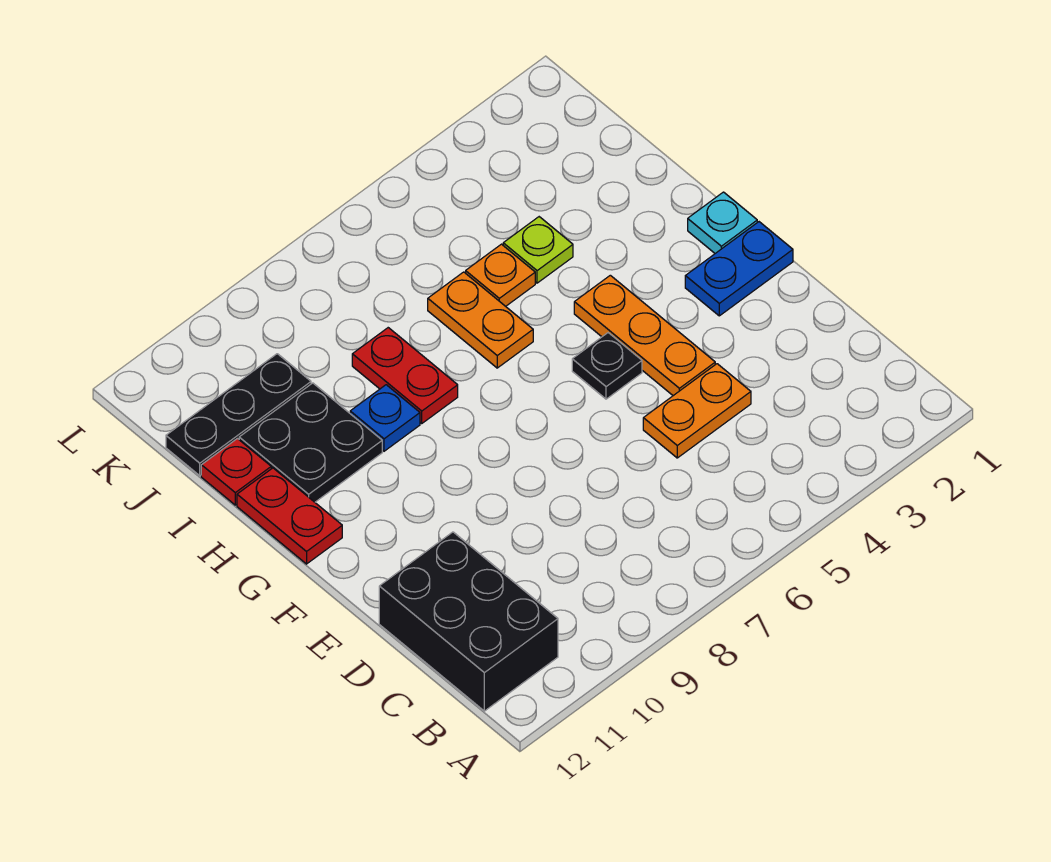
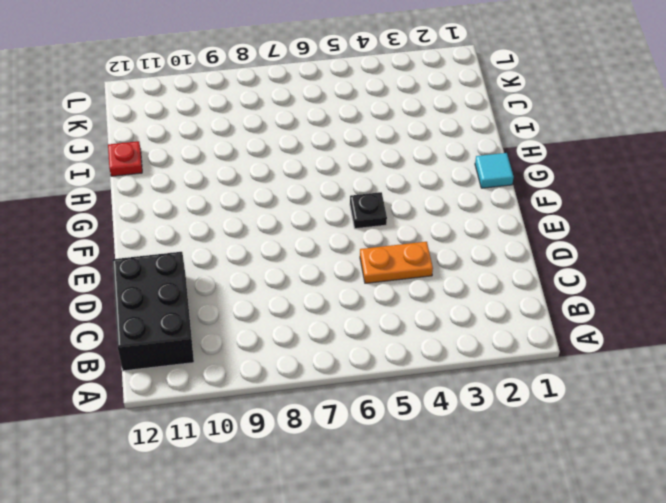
cyan tile G1 level 1 -> cyan plate G1 level 1
none -> orange plate E4:G4 level 1
none -> blue plate F1:F2 level 1
none -> red plate G12:H12 level 1

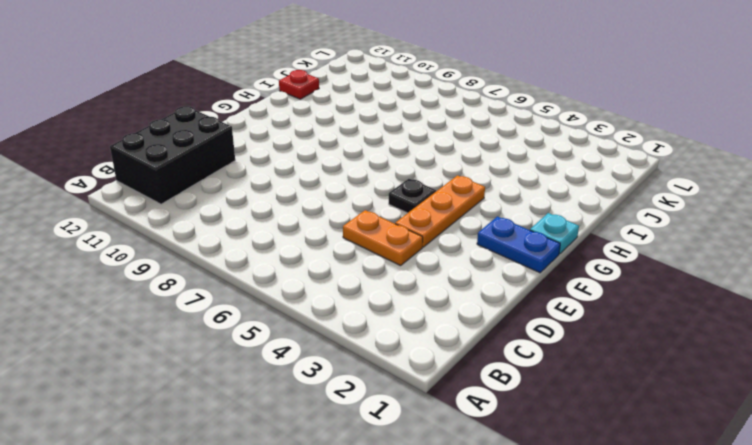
none -> red plate G12:H12 level 1
none -> orange plate H6:I6 level 1
none -> red plate H8:I8 level 1

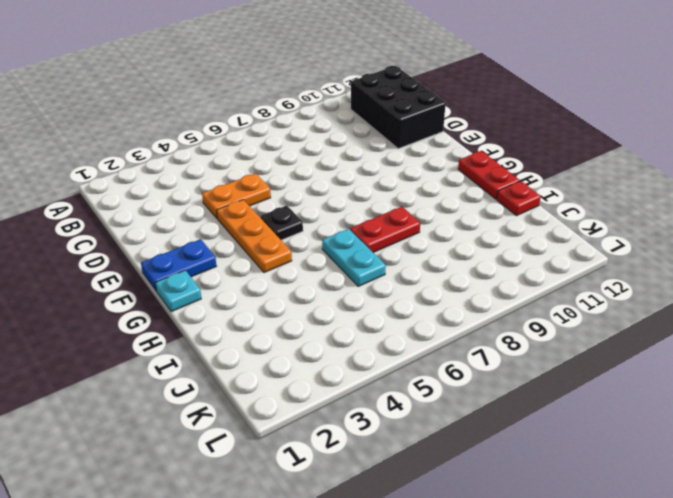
cyan plate H6:I6 level 1 -> orange plate H6:I6 level 1
red plate H7:H8 level 1 -> red plate H8:I8 level 1
none -> blue plate H9 level 1
none -> black plate H10:I11 level 1
none -> lime plate I4 level 1

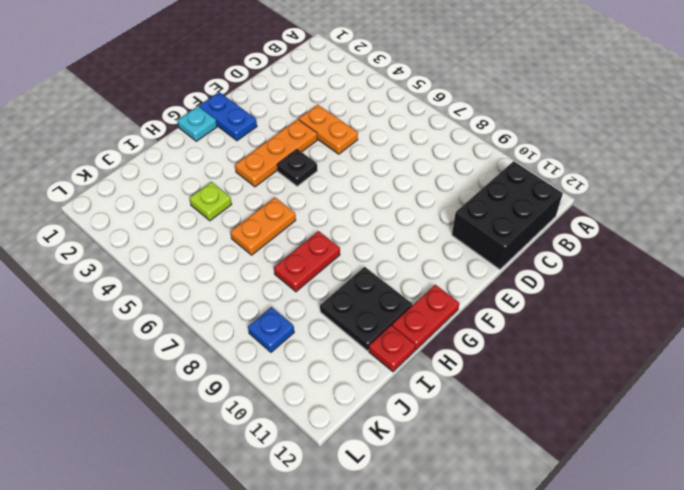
blue plate K9 level 1 -> blue plate H9 level 1
none -> orange plate I5 level 1
none -> black plate J10:J12 level 1

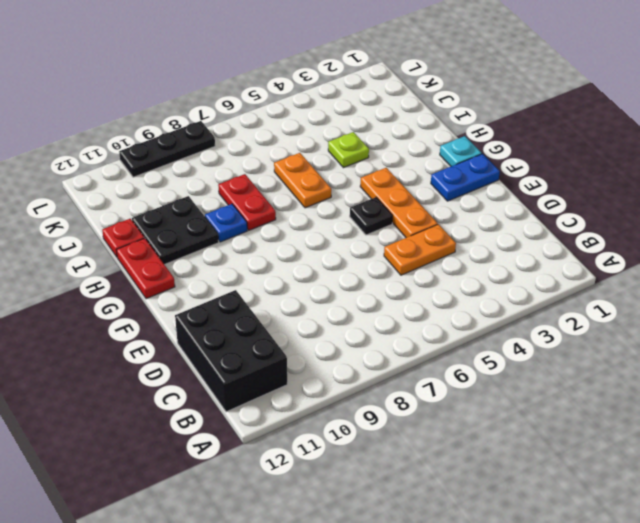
black plate L8:L10 level 1 -> black plate J10:J12 level 1
none -> orange plate I5 level 1

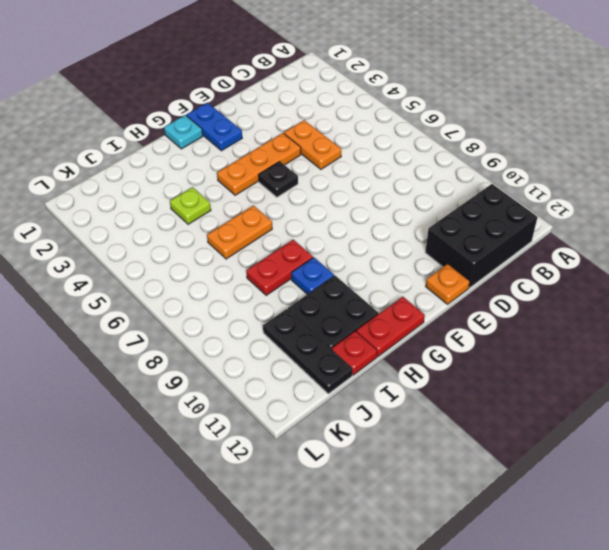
orange plate E12 level 1 -> orange plate I5 level 1

